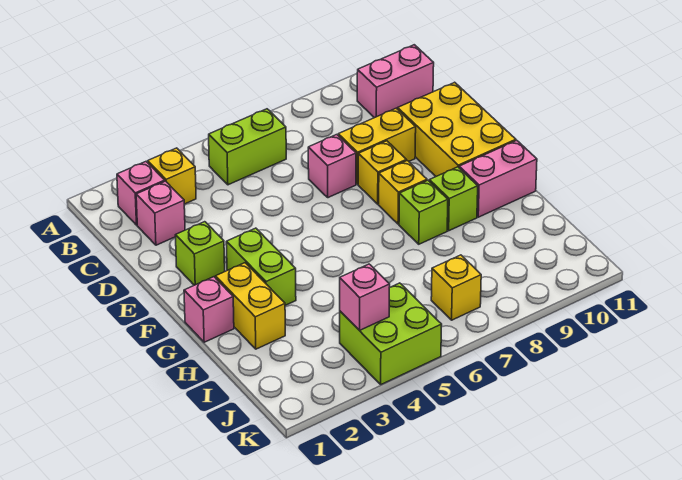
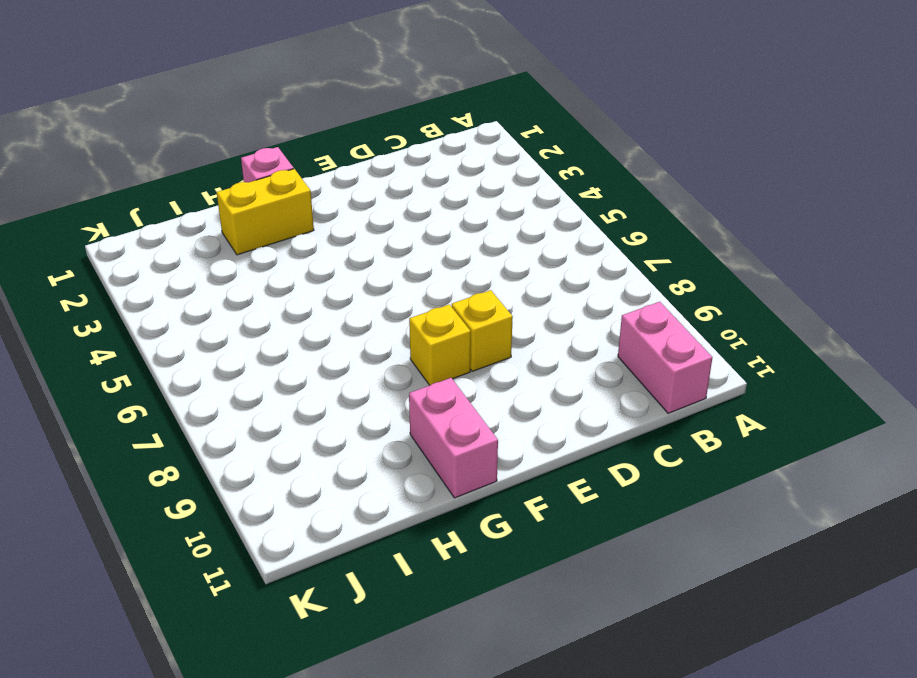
none -> pink brick B2 level 1
none -> yellow brick B3 level 1
none -> lime brick B5:B6 level 1

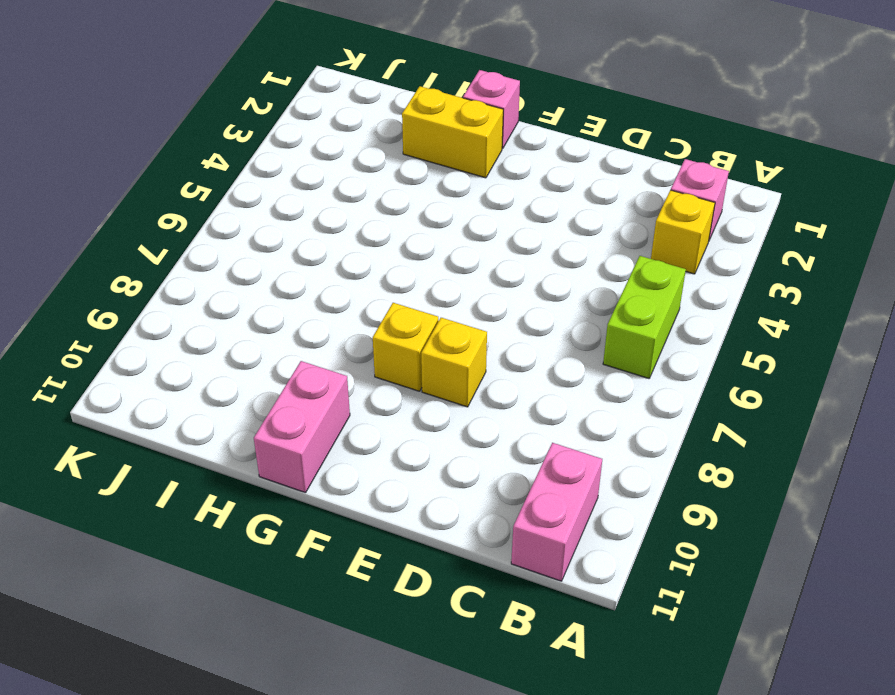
none -> pink brick C2 level 1
none -> pink brick D7 level 1
none -> yellow brick D8:D9 level 1

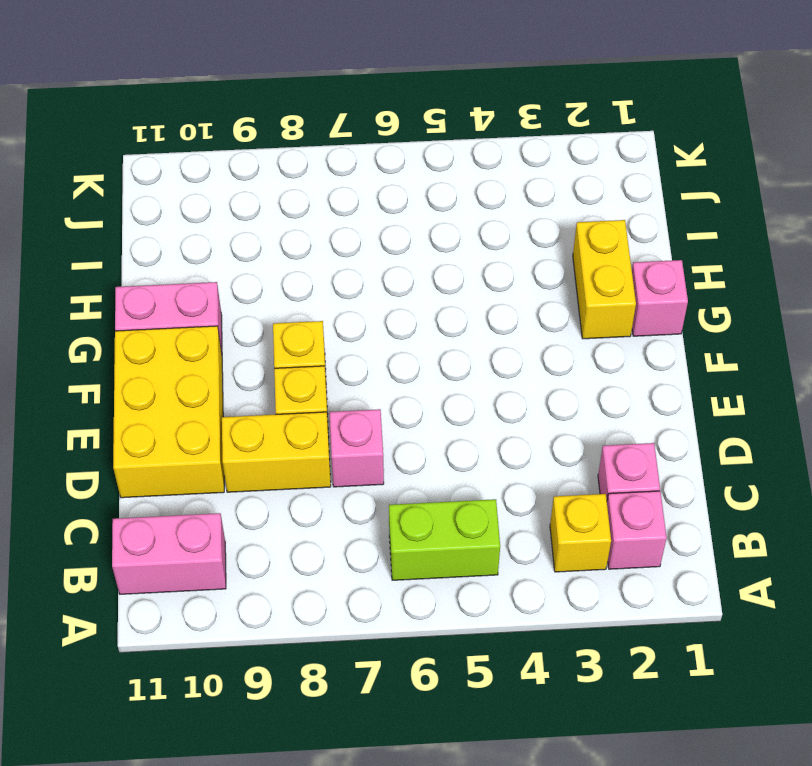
none -> lime brick E2 level 1
none -> lime brick F3:G3 level 1
none -> lime brick G8 level 1

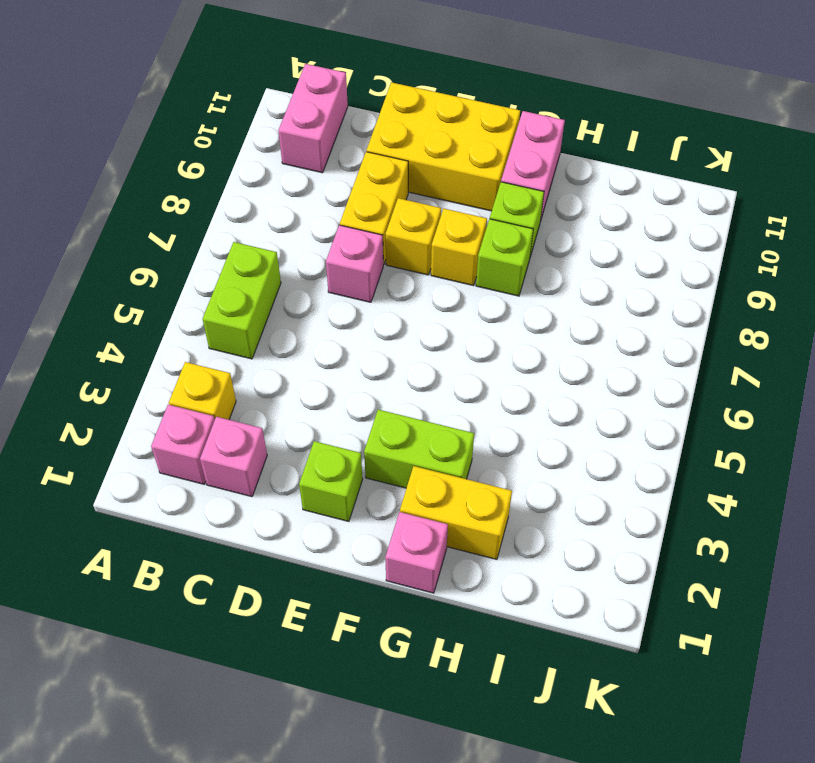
none -> lime brick J4:K5 level 1
none -> yellow brick J7 level 1
none -> pink brick J4 level 2

